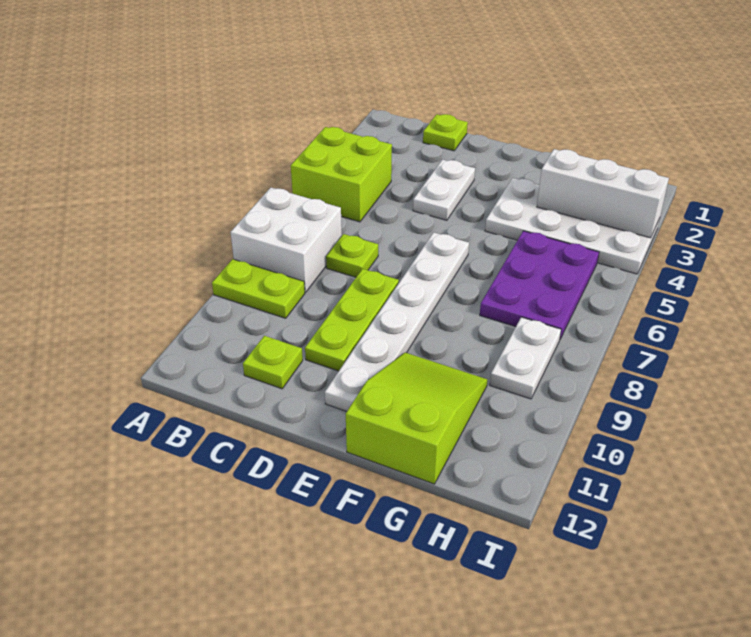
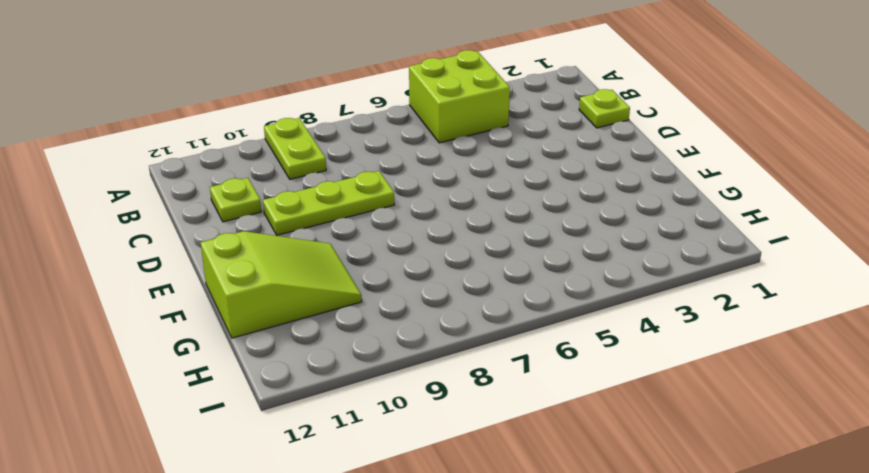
none -> white brick A7:B8 level 1
none -> lime plate C7 level 1
none -> white plate D3:D4 level 1

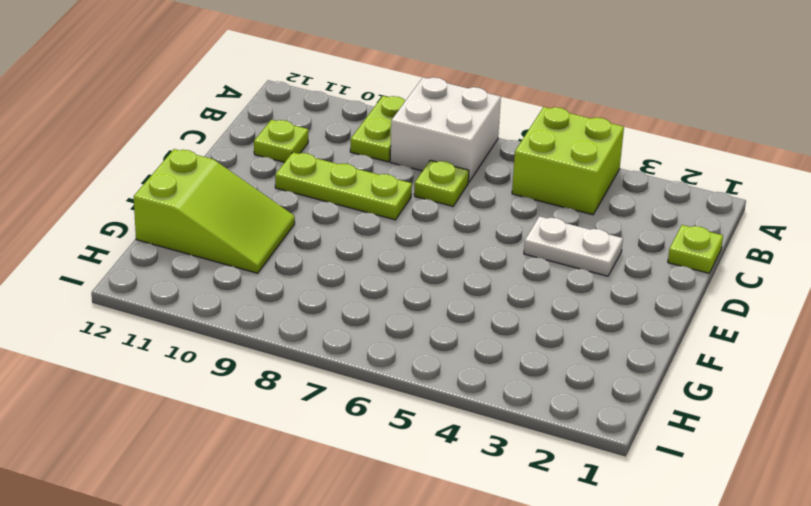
none -> white plate E6:E11 level 1
none -> white plate F3:I4 level 1
none -> purple plate G5:H7 level 1

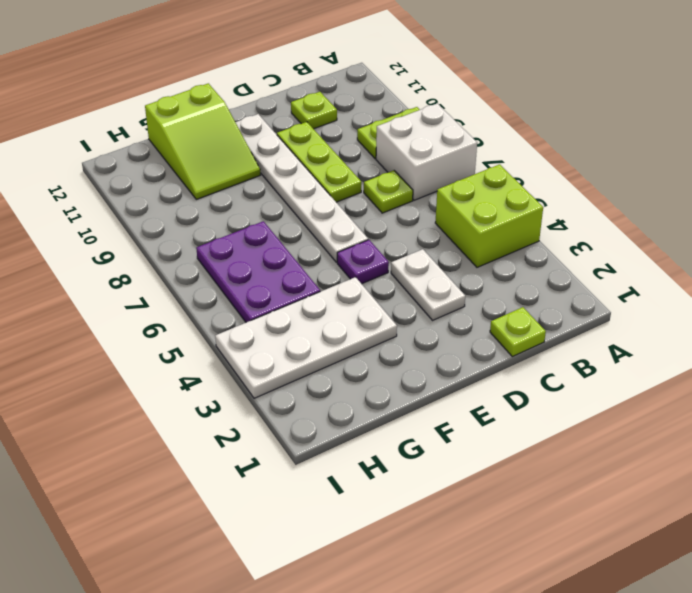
purple plate E5 level 1 -> none
none -> white plate H8:H9 level 1
none -> white brick G3:I3 level 2

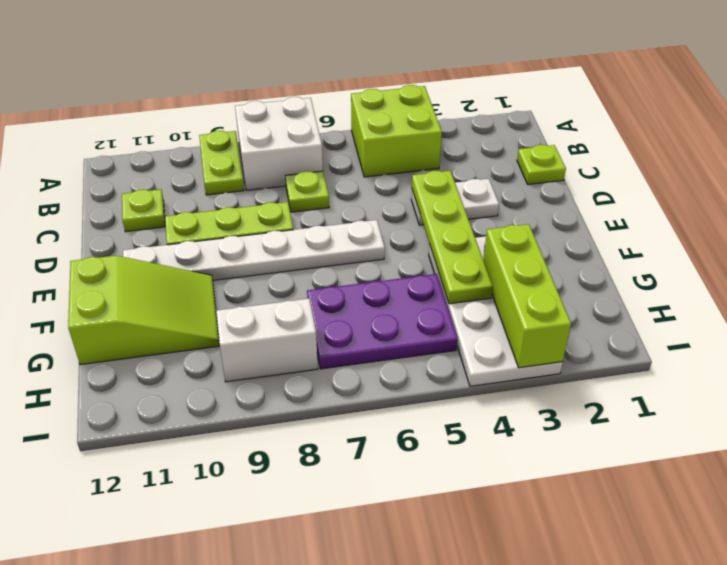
lime plate D4:G4 level 2 -> none
lime brick G3:I3 level 2 -> white brick G3:I3 level 2
white brick H8:H9 level 1 -> white plate H8:H9 level 1

